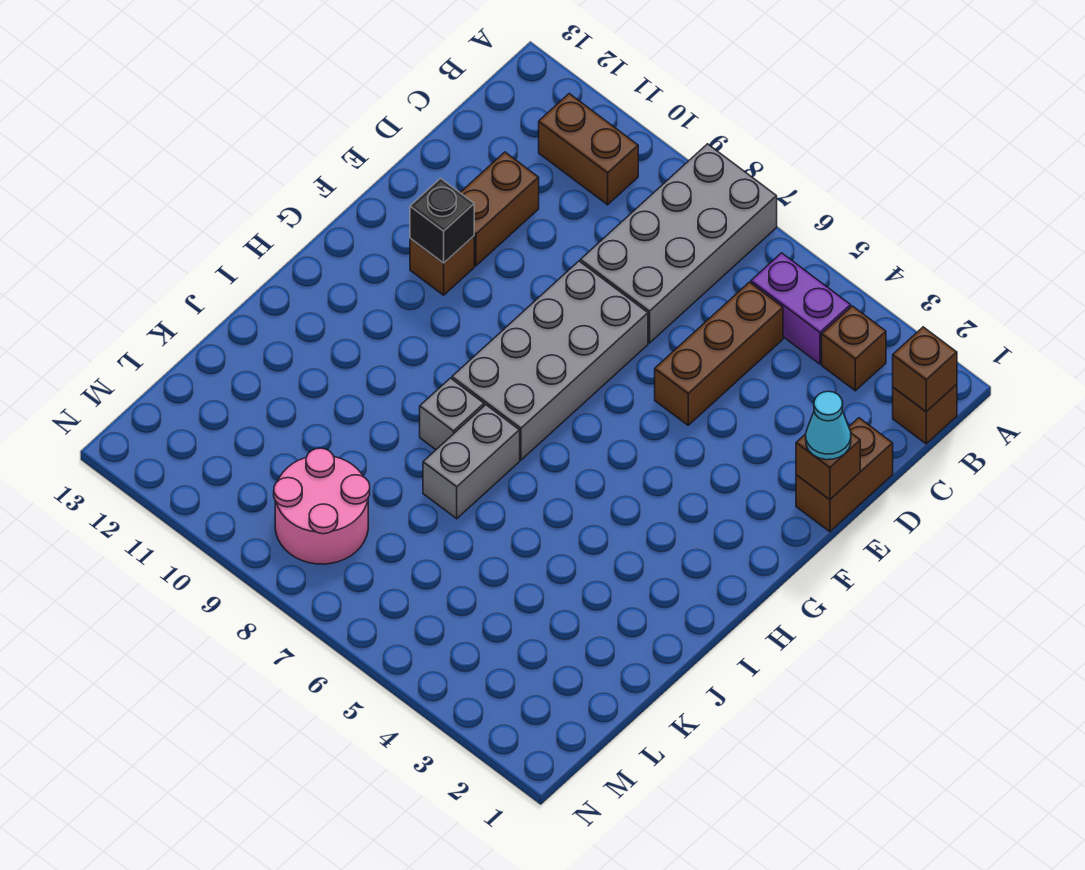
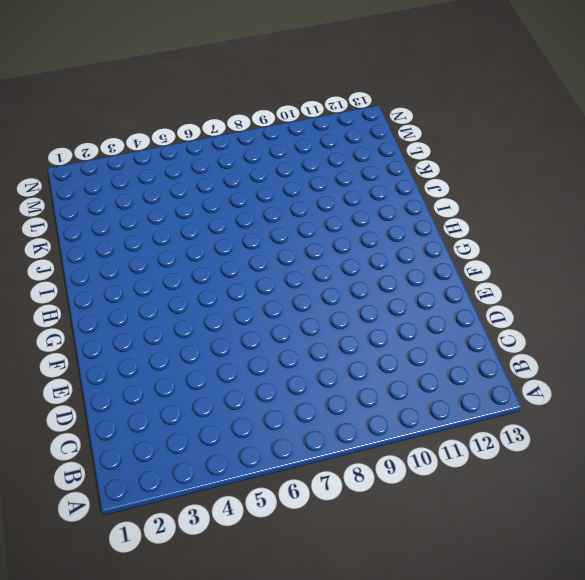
none -> grey brick A7:D8 level 1
none -> brown brick B1 level 1
none -> brown brick B3 level 1

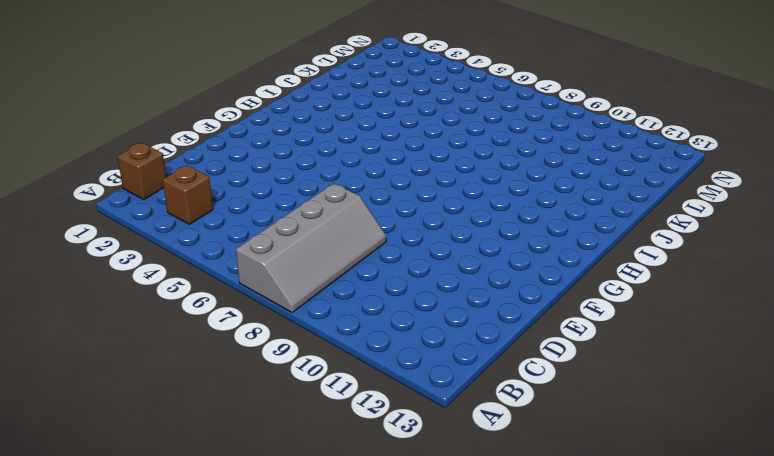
grey slope A7:D8 level 1 top 7 -> grey brick A7:D8 level 1
none -> purple brick B4:B5 level 1
none -> brown brick B10:B11 level 1
none -> brown brick C5:E5 level 1

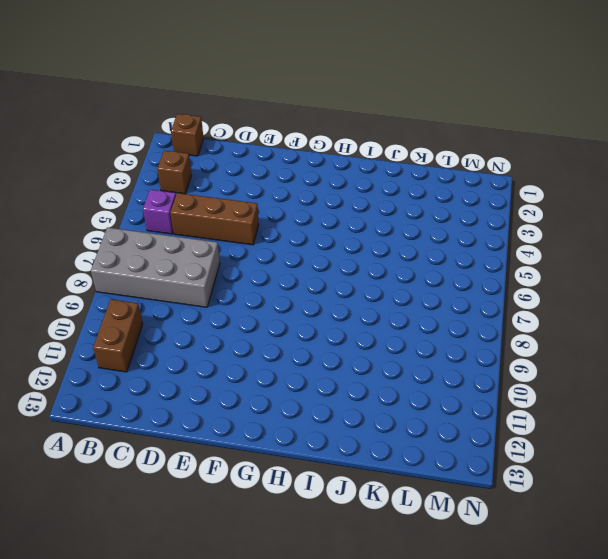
purple brick B5 level 1 -> purple brick B4:B5 level 1
none -> brown brick D1:E1 level 1
none -> brown brick D11:E11 level 1
none -> grey brick E7:H8 level 1

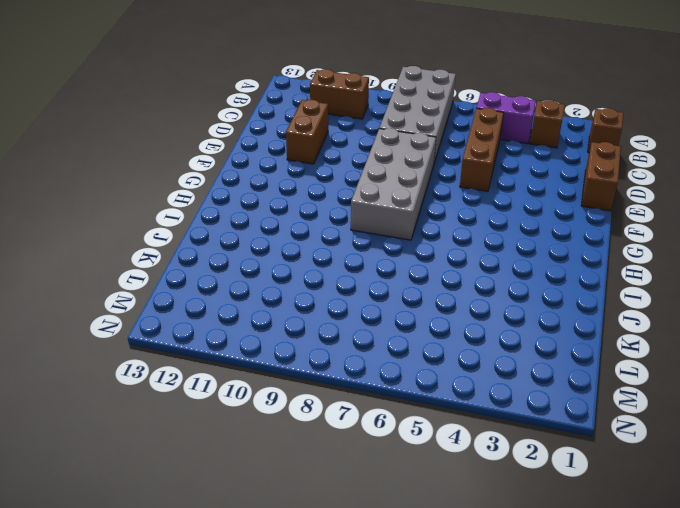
none -> brown brick F11 level 1
none -> grey brick I7:J7 level 1
none -> grey brick I8 level 1

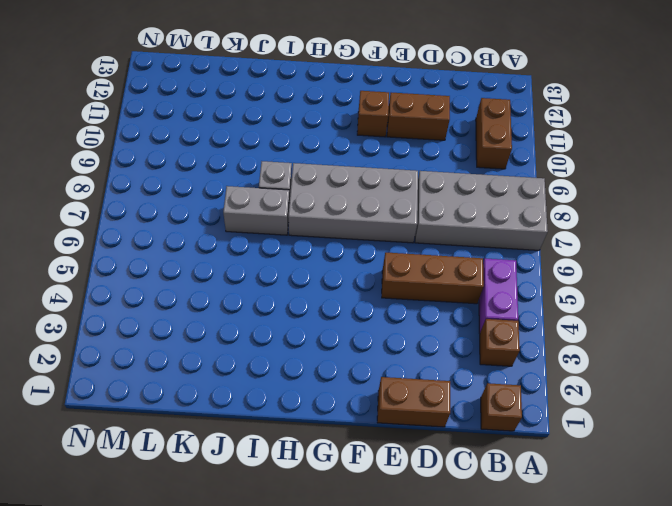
none -> pink round brick L8:M9 level 1
none -> brown brick B1 level 2
none -> brown brick E1 level 2

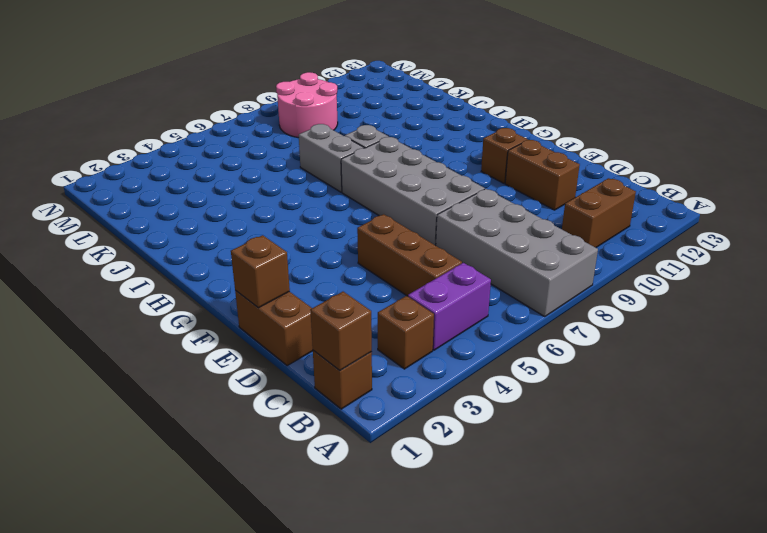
none -> black brick F11 level 2
none -> cyan cone E1 level 3

